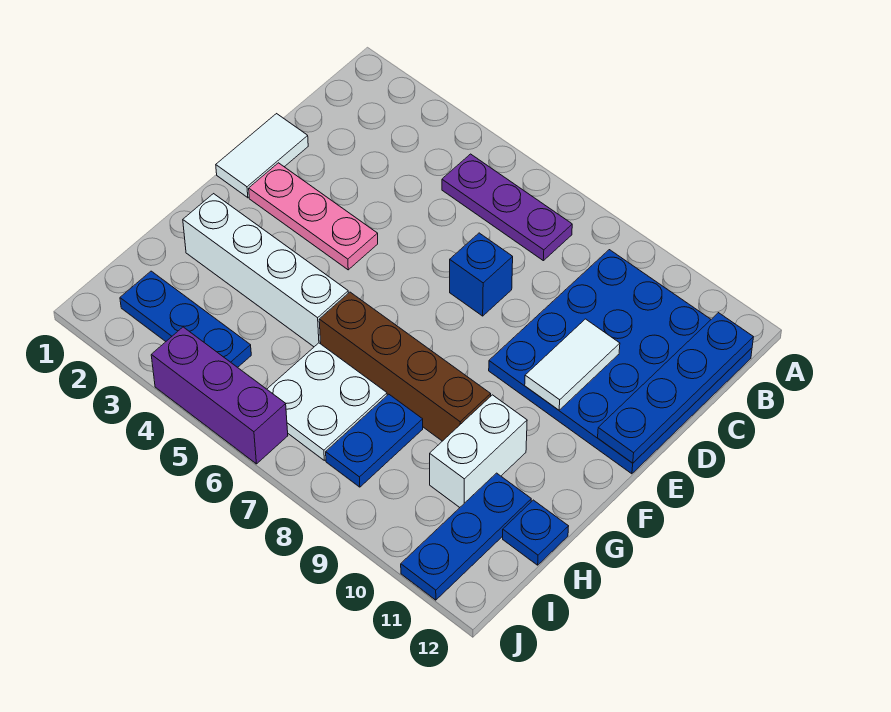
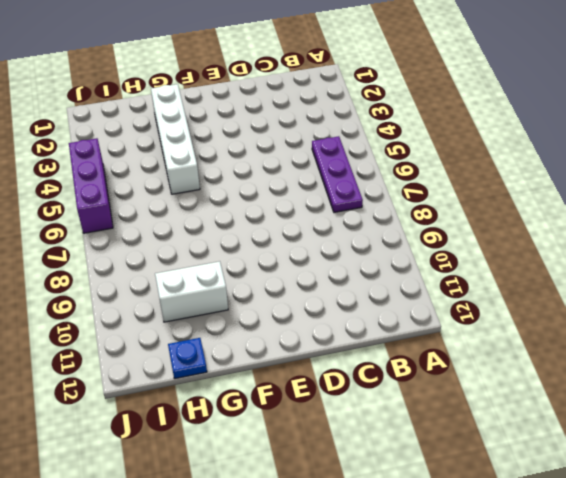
none -> blue plate B9:E12 level 1
none -> white tile D1:E1 level 1
none -> blue brick D7 level 1

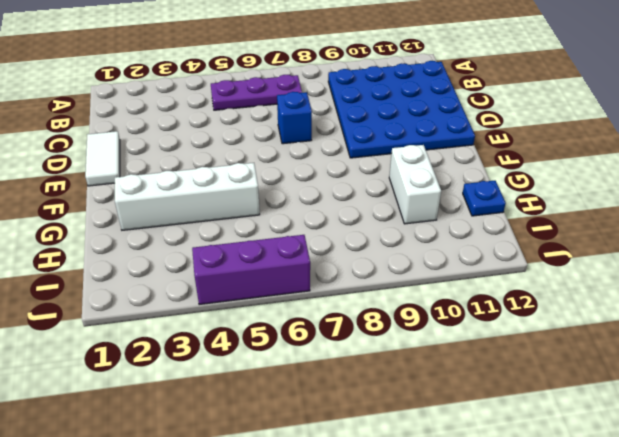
none -> pink plate E2:E4 level 1
none -> brown brick G6:G9 level 1
none -> white plate H6:I7 level 1

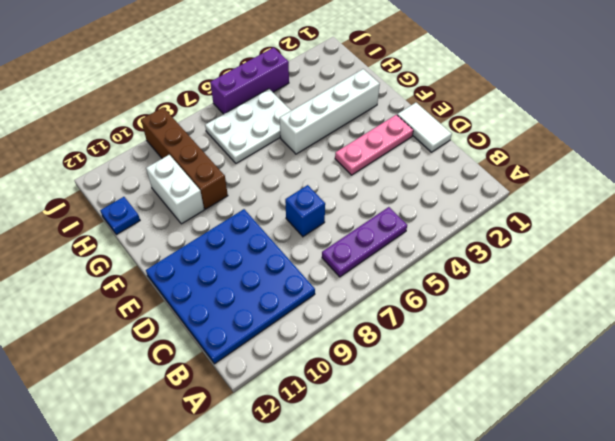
brown brick G9:J9 level 1 -> brown brick G6:G9 level 1
white plate H5:I7 level 1 -> white plate H6:I7 level 1
none -> blue plate H8:I8 level 1
none -> blue plate H11:J11 level 1
none -> blue plate I2:I4 level 1

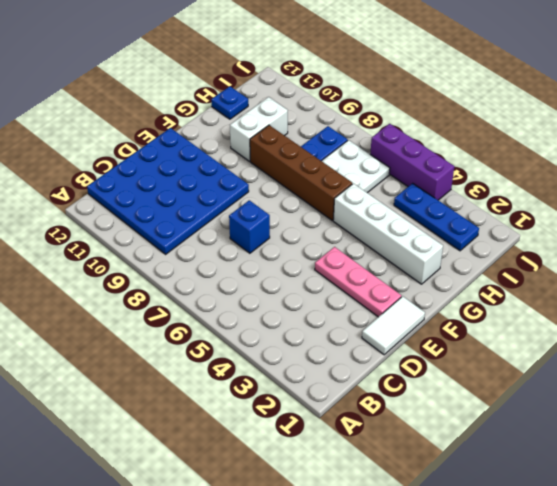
none -> purple plate B5:B7 level 1
none -> blue plate H11:J11 level 1
none -> blue plate B12:E12 level 2

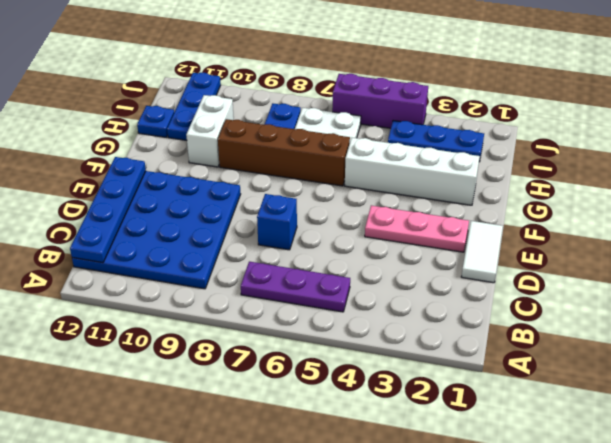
none -> white tile D10:E10 level 2

